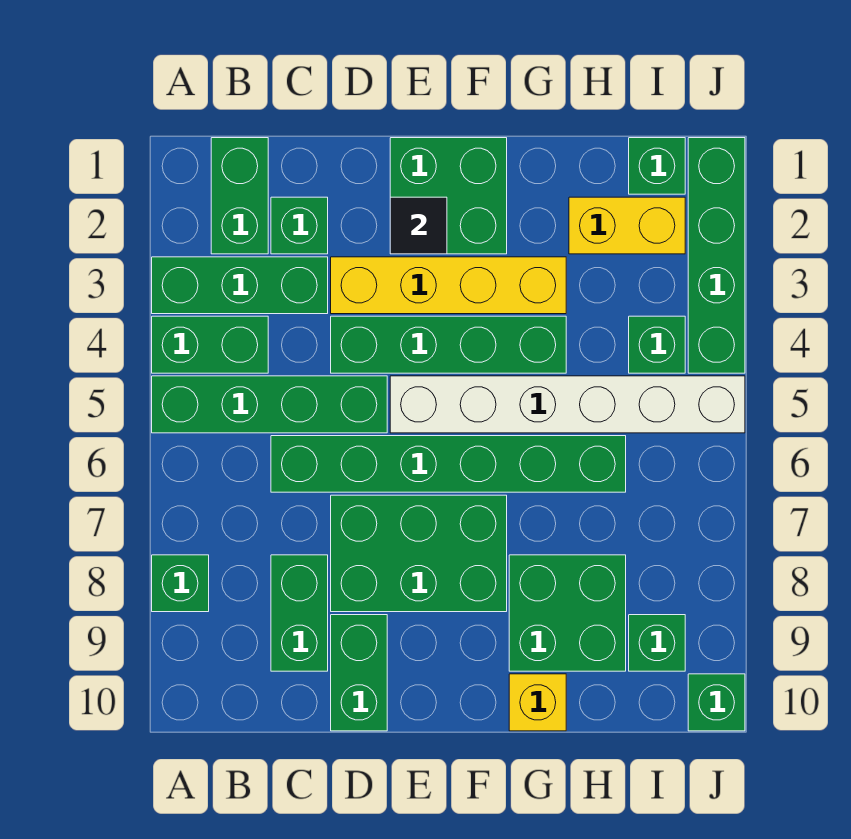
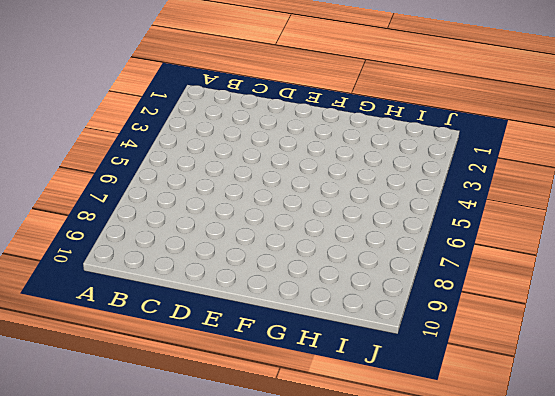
none -> green brick A3:C3 level 1
none -> green brick A4:B4 level 1
none -> green brick A5:D5 level 1

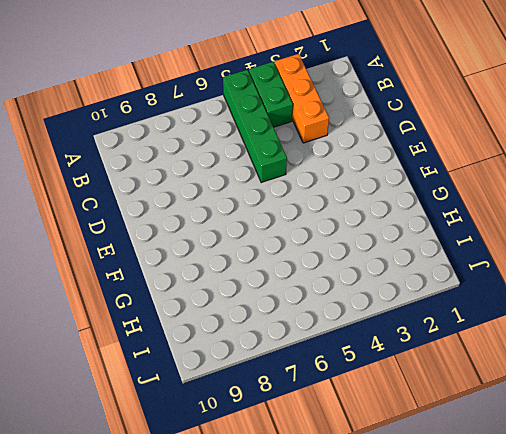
orange brick A3:C3 level 1 -> green brick A3:C3 level 1
none -> green brick A8 level 1
none -> green brick B1:B2 level 1
none -> green brick C2 level 1

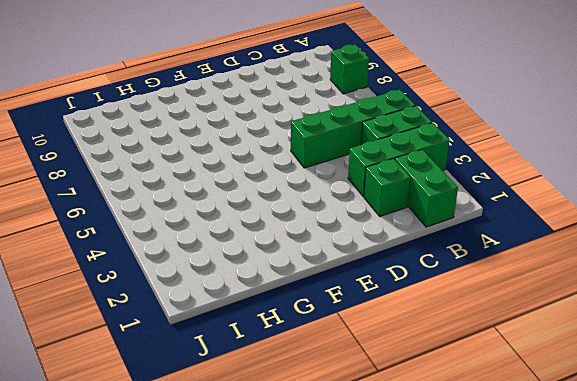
none -> green brick C6:H6 level 1
none -> green brick C8:C9 level 1
none -> yellow brick D3:G3 level 1

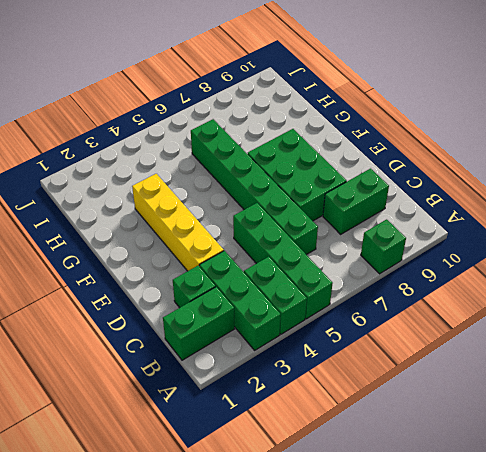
none -> green brick D4:G4 level 1
none -> green brick D9:D10 level 1
none -> green brick E1:F2 level 1

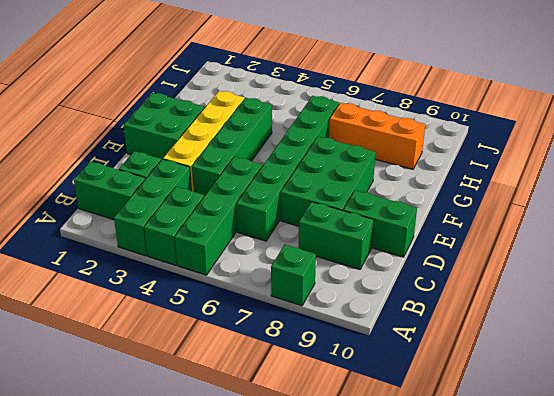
orange brick H7:H9 level 1 -> green brick G8:H9 level 1
none -> white brick E5:J5 level 1
none -> yellow brick G10 level 1
none -> yellow brick H2:I2 level 1

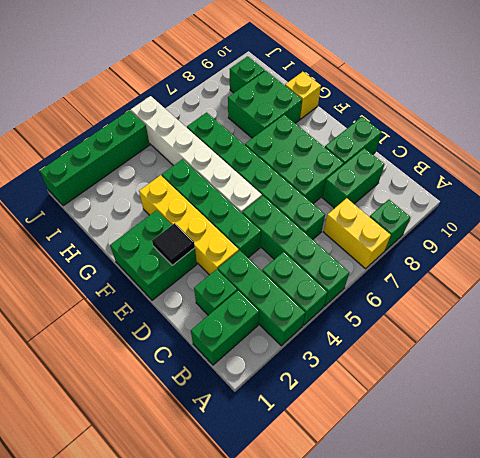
yellow brick A7:B7 level 1 -> yellow brick H2:I2 level 1
none -> green brick I1 level 1
none -> green brick I4 level 1
none -> green brick J10 level 1

